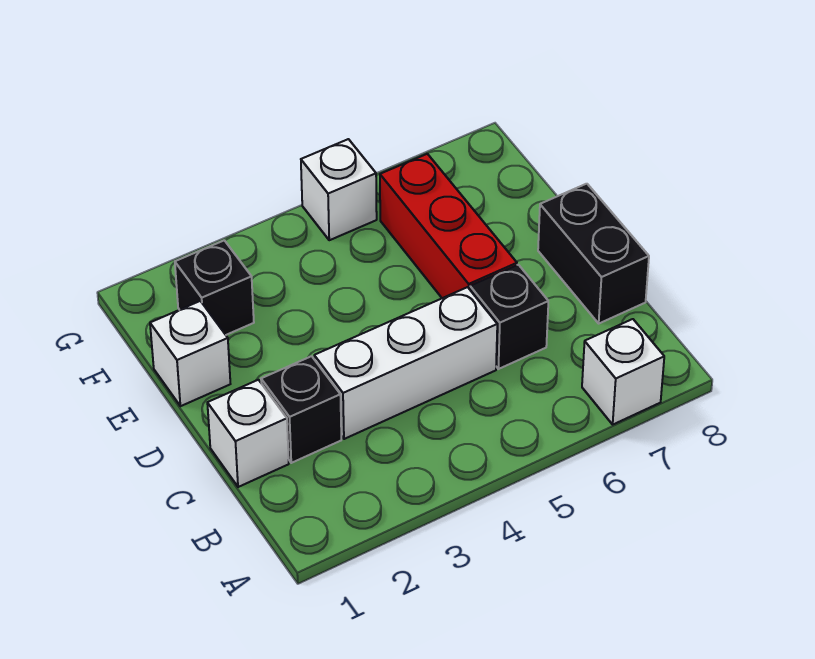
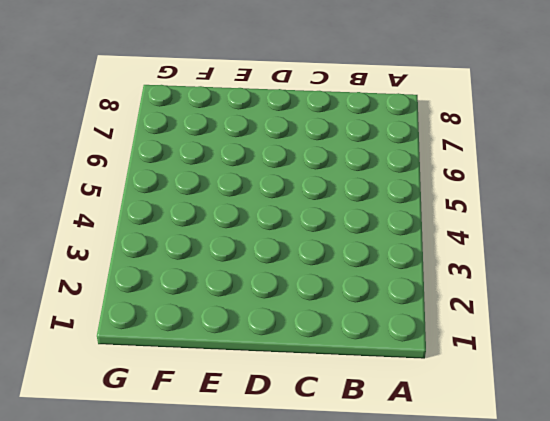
none -> white brick A7 level 1
none -> white brick C1 level 1

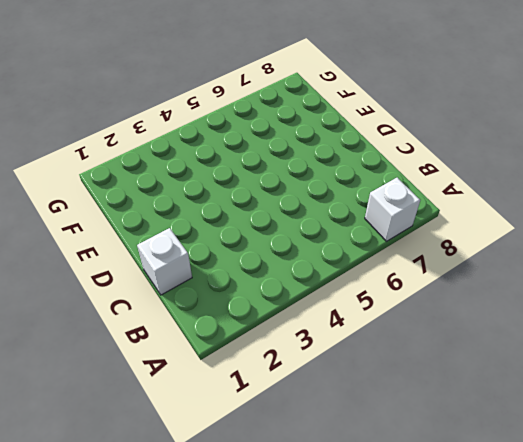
none -> black brick C2 level 1
none -> white brick C3:C5 level 1

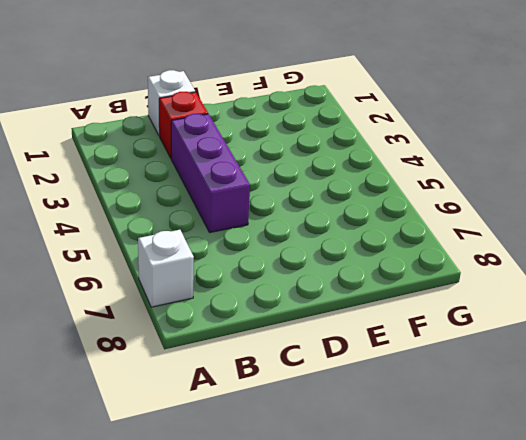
red brick C2 level 1 -> black brick C2 level 1
purple brick C3:C5 level 1 -> white brick C3:C5 level 1
none -> black brick C6 level 1
none -> black brick C8:D8 level 1

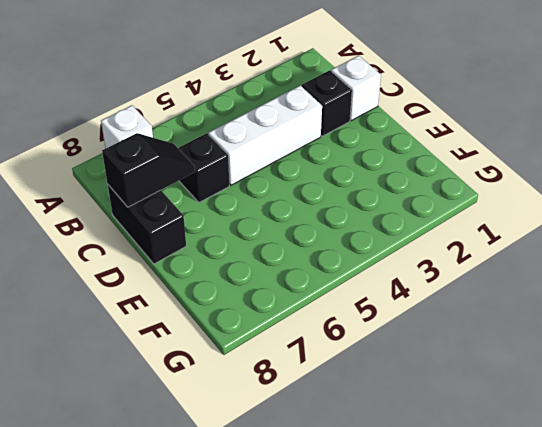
black slope C7:C8 level 2 top 8 -> none
none -> red brick D6:F6 level 1
none -> white brick E1 level 1

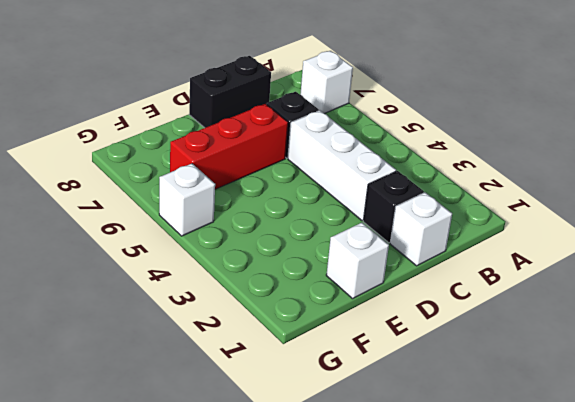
none -> black brick F2 level 1

